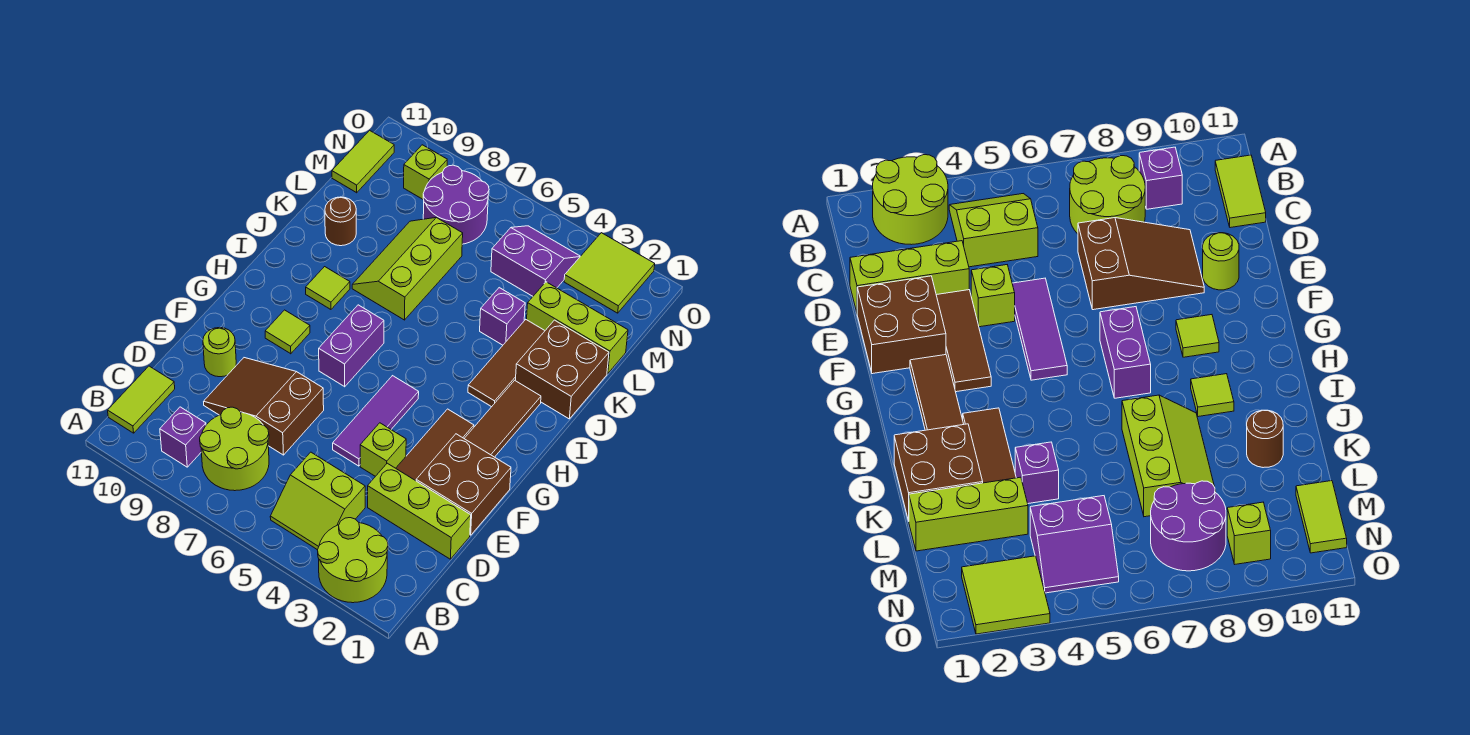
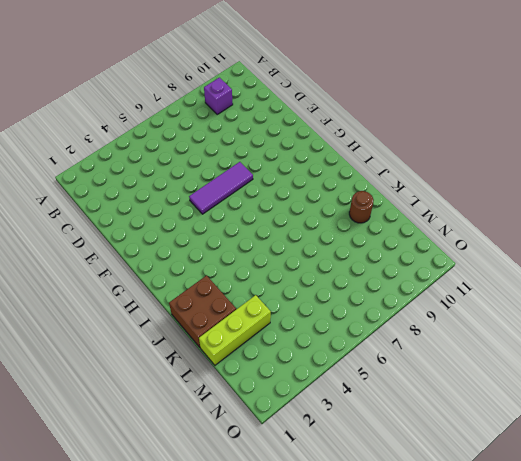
purple tile F5:F7 level 1 -> purple tile E5:G5 level 1
none -> lime round brick A2:B3 level 1
none -> lime slope B4:C5 level 1 top C
none -> lime round brick B7:C8 level 1

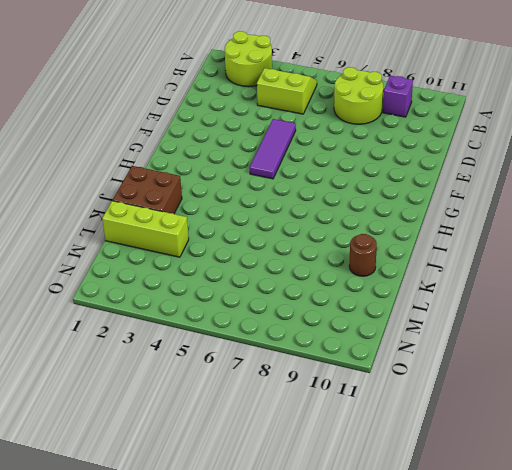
none -> lime tile B11:C11 level 1
none -> lime brick D1:D3 level 1
none -> brown slope D7:E9 level 1 top 7

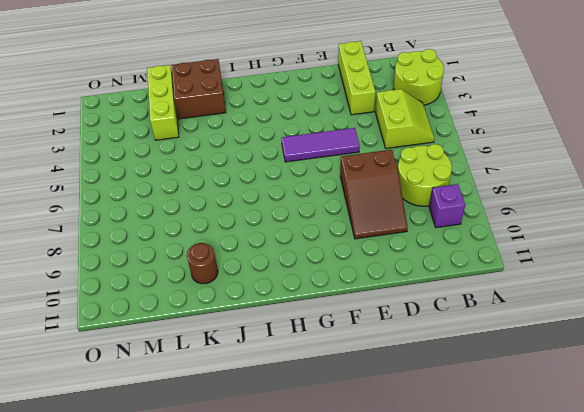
none -> lime tile B11:C11 level 1
none -> brown brick E1:F2 level 1
none -> brown tile E3:G3 level 1

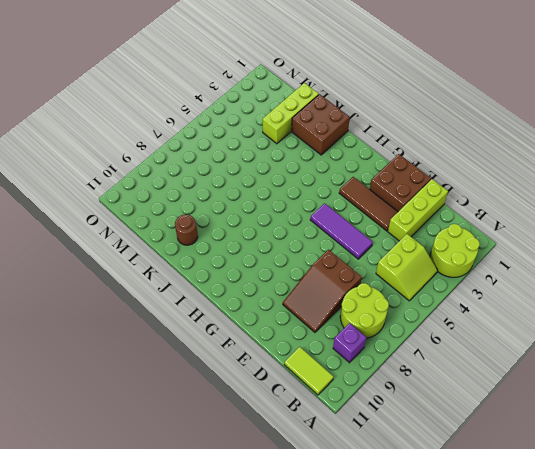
none -> lime brick E4 level 1
none -> lime round brick E10 level 1
none -> brown tile G2:I2 level 1

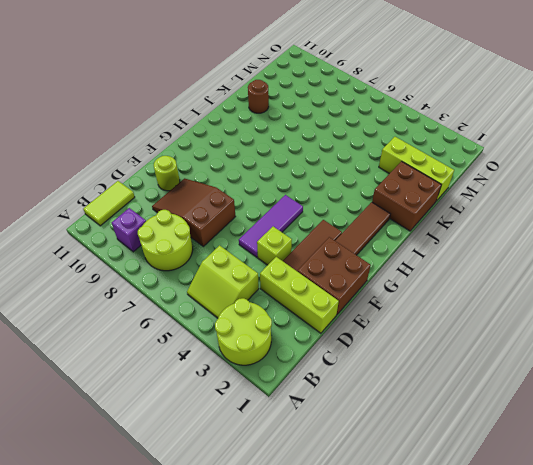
none -> purple brick G7:H7 level 1
none -> lime tile G9 level 1
none -> brown tile I3:K3 level 1

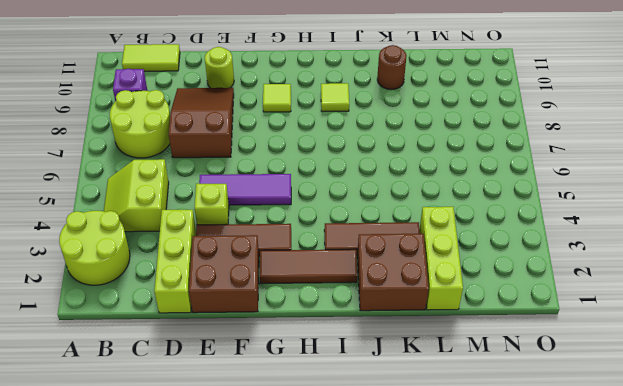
none -> purple brick G7:H7 level 1
none -> lime slope J7:L8 level 1 top 7
none -> purple brick K4 level 1

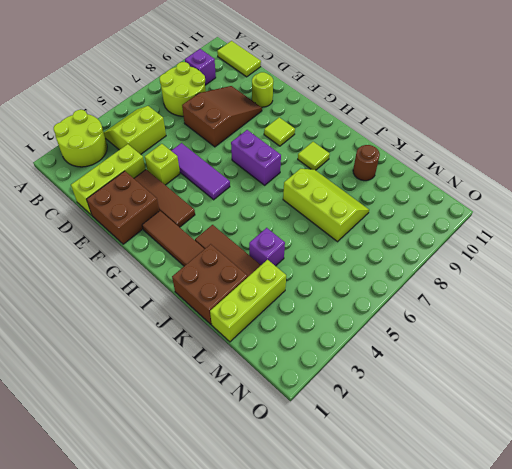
none -> purple slope M4:N5 level 1 top M
none -> purple round brick M7:N8 level 1
none -> lime tile M11:N11 level 1

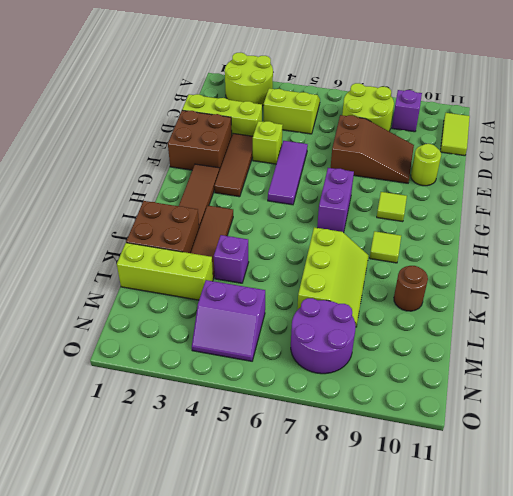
none -> lime tile M11:N11 level 1
none -> lime tile N2:O3 level 1
none -> lime brick N9 level 1

